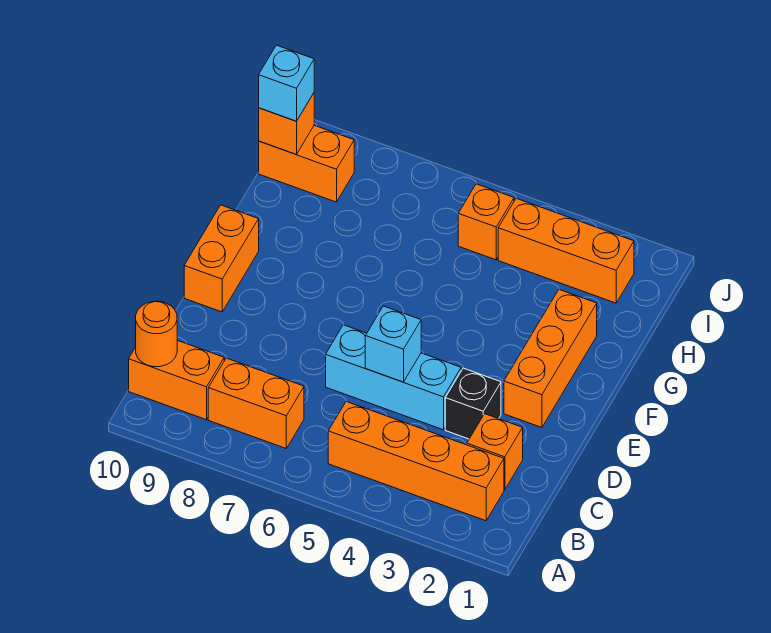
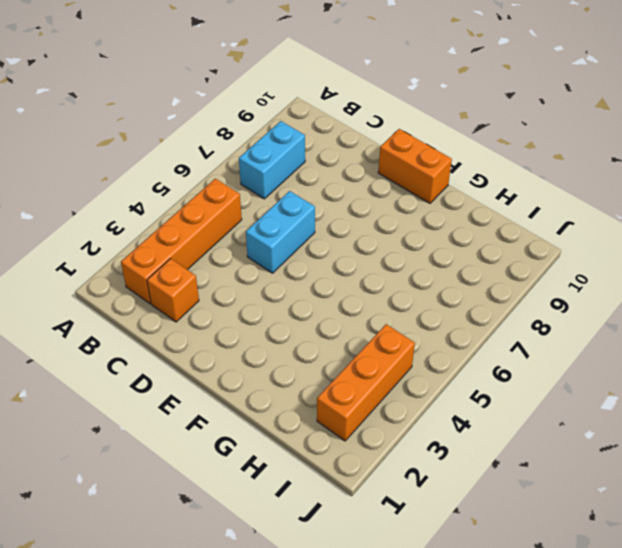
cyan brick B7:B8 level 1 -> orange brick B7:B8 level 1
cyan brick D5:D6 level 1 -> cyan brick D4:D6 level 1
none -> orange brick B9:B10 level 1
none -> black brick D3 level 1
none -> orange brick E2:G2 level 1

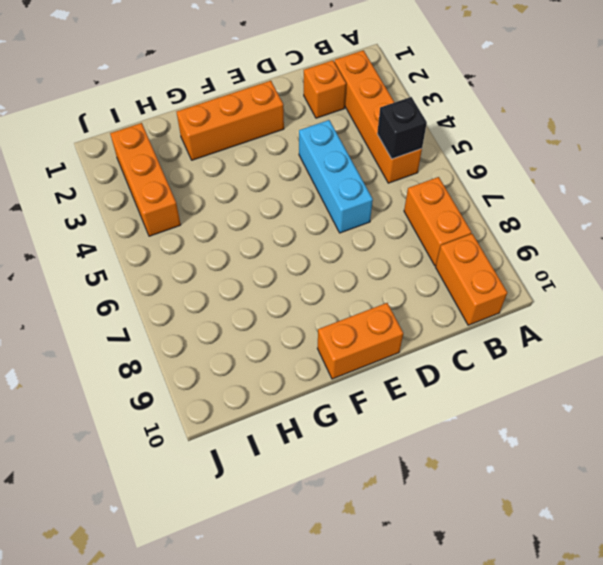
black brick B5 level 2 -> black brick D3 level 1
none -> orange brick I5 level 1
none -> orange brick I9:I10 level 1
none -> orange round brick B10 level 2

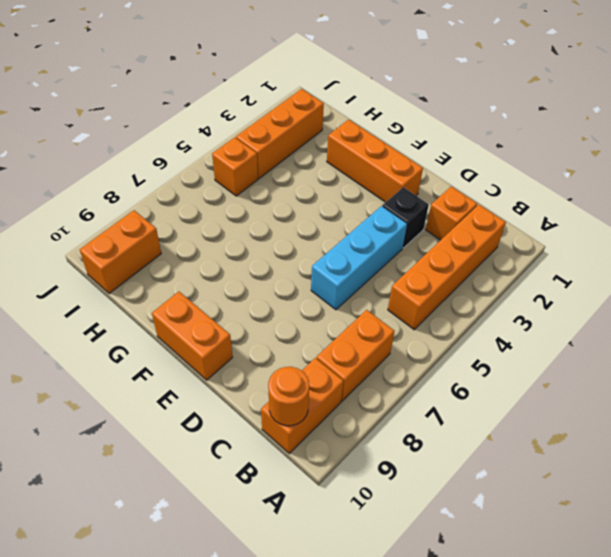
none -> cyan brick D5 level 2
none -> orange brick I10 level 2
none -> cyan brick I10 level 3

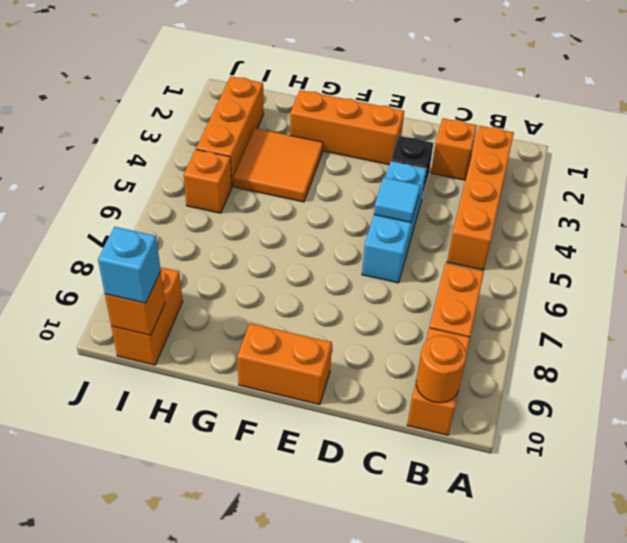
cyan tile D5 level 2 -> cyan brick D5 level 2
orange tile G3:H4 level 1 -> none

